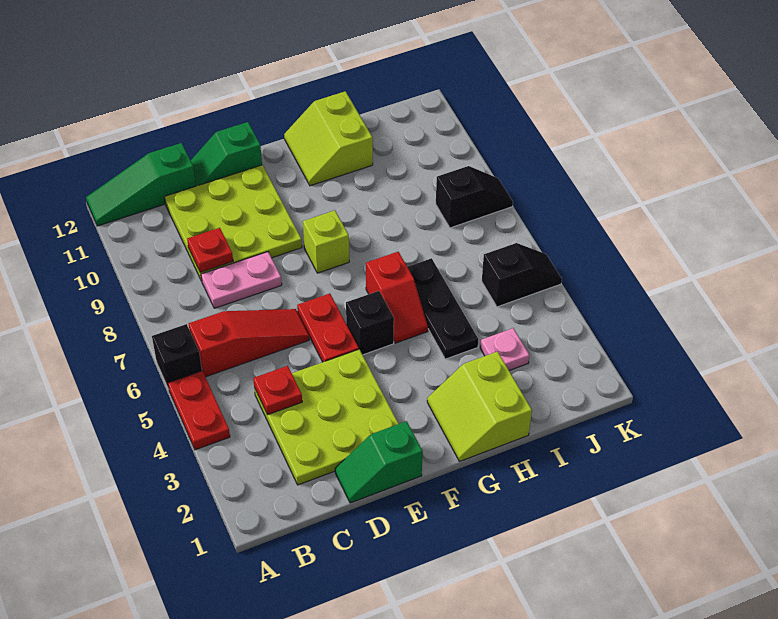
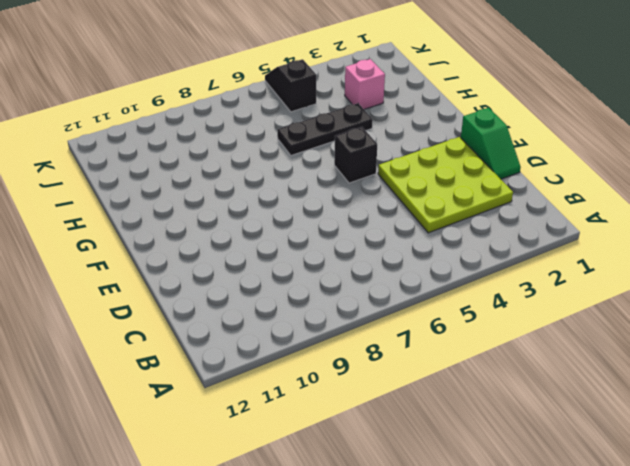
pink brick I3 level 1 -> pink plate I3 level 1
none -> red plate A4:A5 level 1
none -> black brick A6 level 1
none -> green slope A12:C12 level 1 top C

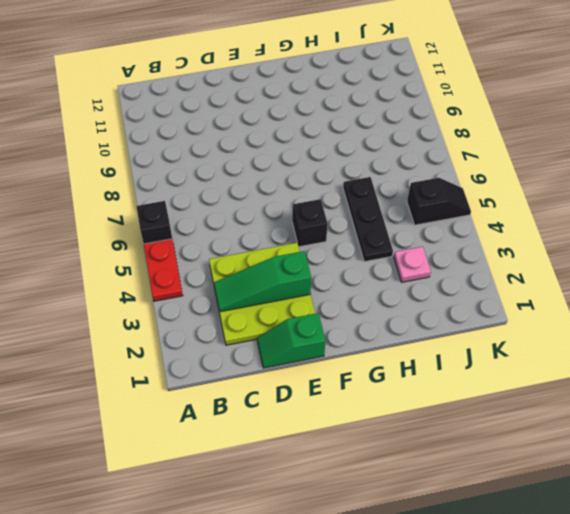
green slope C3:E3 level 2 top E -> green slope A12:C12 level 1 top C
none -> red slope B6:D6 level 1 top B
none -> pink plate C8:D8 level 1
none -> lime plate C9:E11 level 1

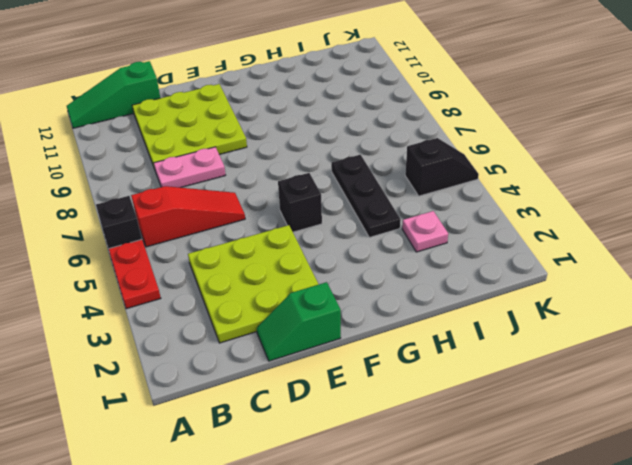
none -> green slope D12:E12 level 1 top E
none -> red plate E5:E6 level 1
none -> lime brick F8 level 1

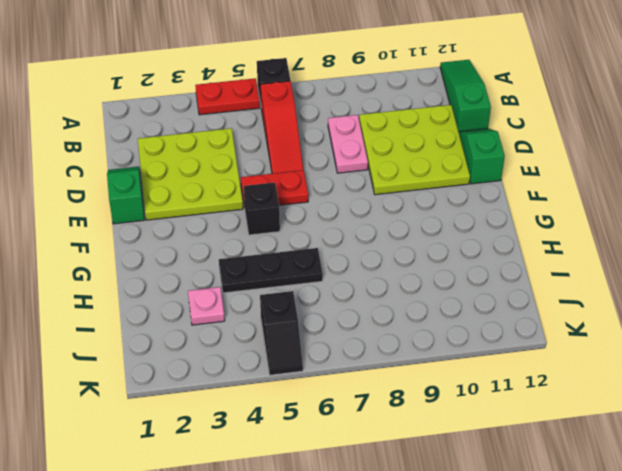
none -> lime brick F8 level 1
none -> lime slope G1:H2 level 1 top H
none -> red slope G5:G6 level 1 top 6

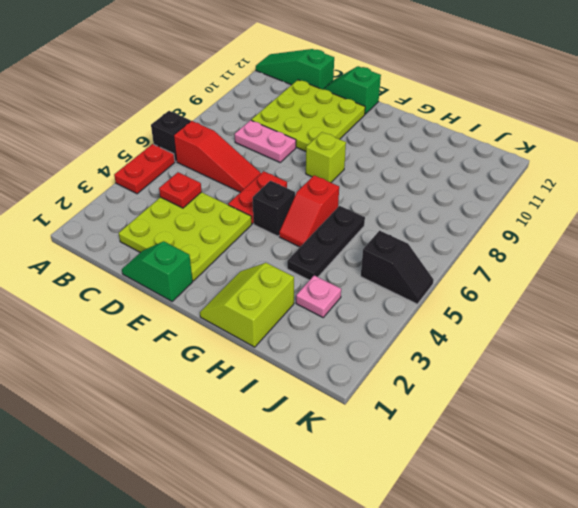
none -> lime slope G11:H12 level 1 top H
none -> black slope J8:K8 level 1 top J
none -> red plate C9 level 2

